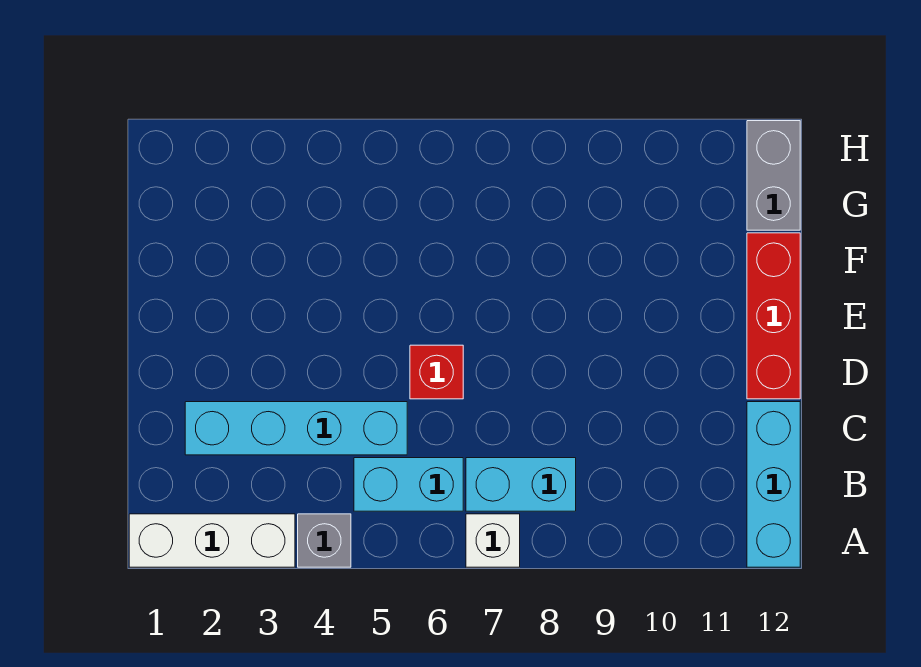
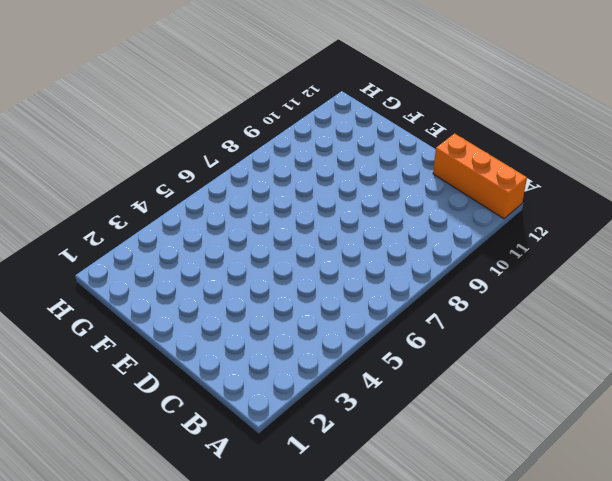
orange brick A12:C12 level 1 -> cyan brick A12:C12 level 1
none -> white brick A1:A3 level 1
none -> grey brick A4 level 1

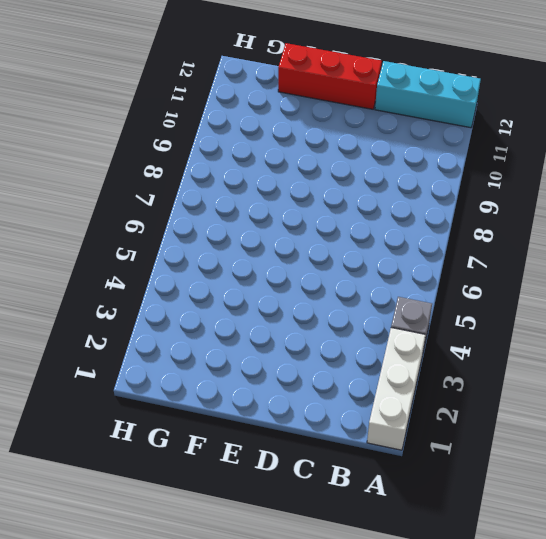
none -> white brick A7 level 1
none -> cyan brick B5:B6 level 1

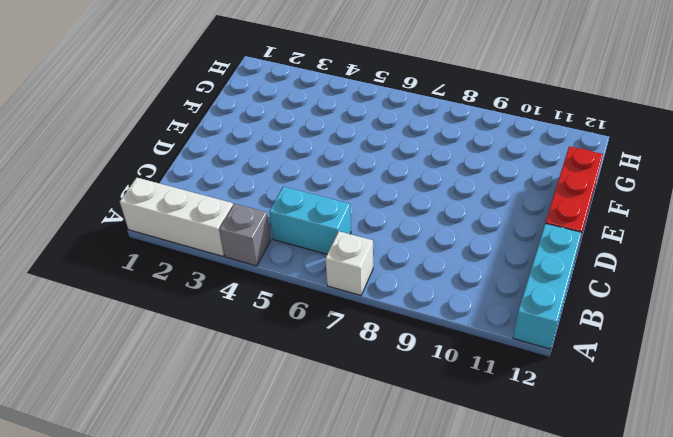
none -> cyan brick B7:B8 level 1
none -> cyan brick C2:C5 level 1

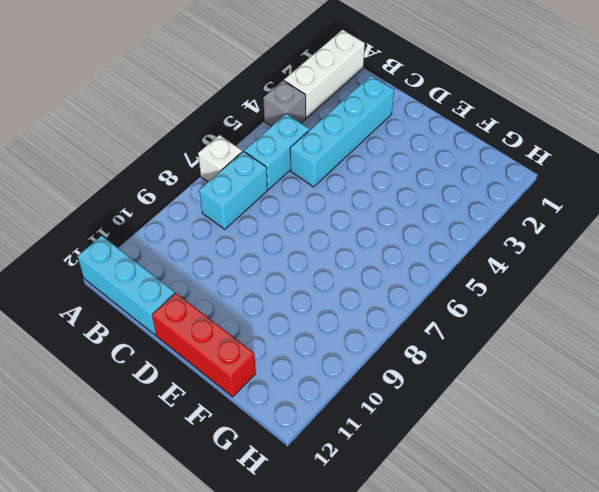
none -> red brick D6 level 1
none -> grey brick G12:H12 level 1

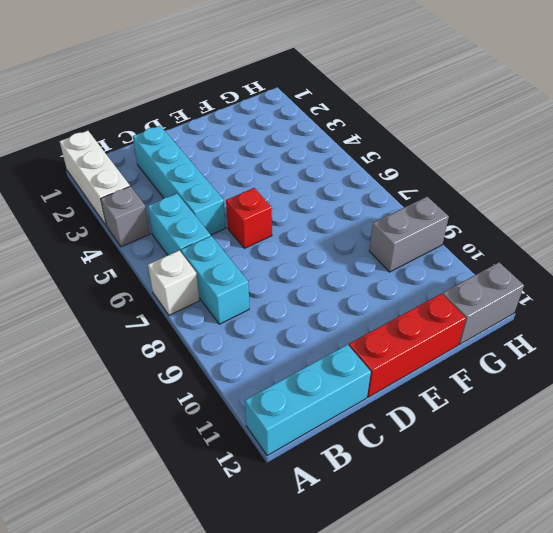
grey brick G9:H9 level 1 -> none

